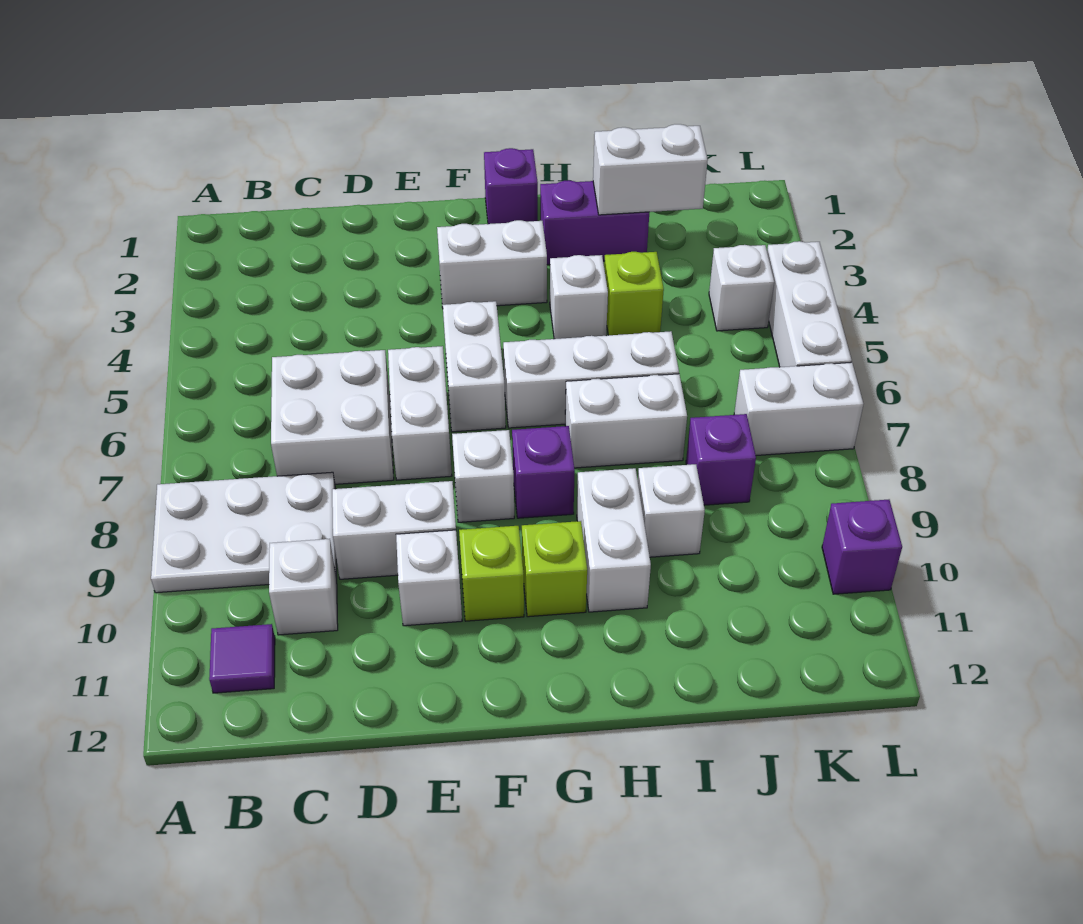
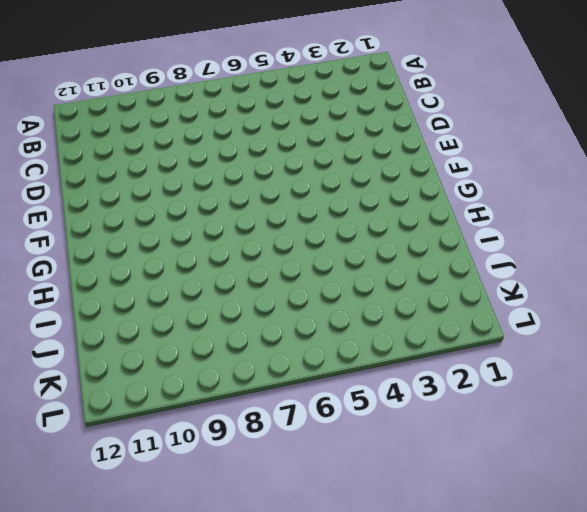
none -> white plate A8:C9 level 1
none -> purple tile B11 level 1
none -> white brick C6:D7 level 1

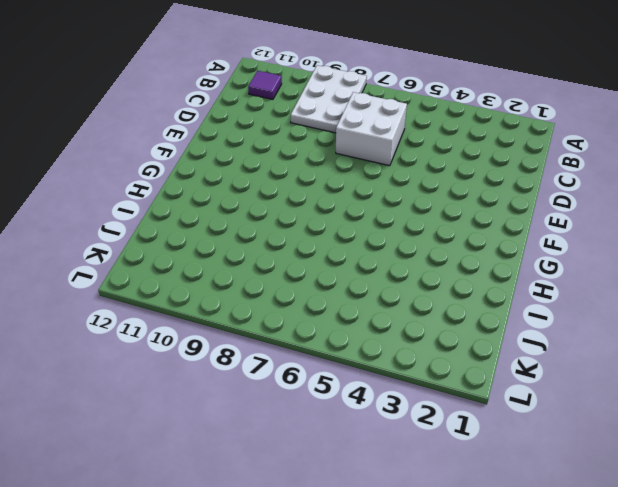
none -> white brick C10 level 1
none -> white brick D9:E9 level 1
none -> white brick E6:E7 level 1

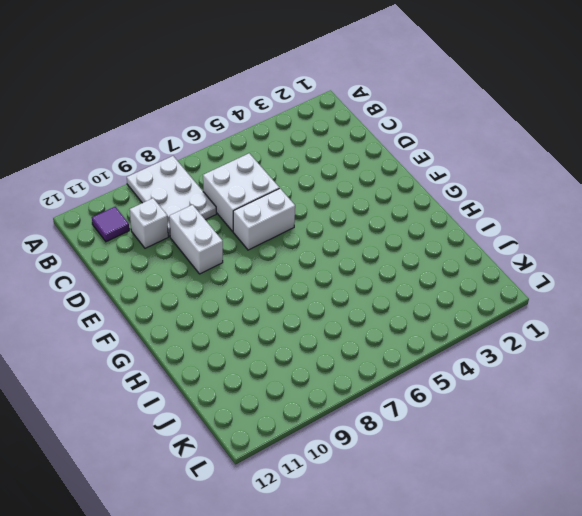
none -> white brick E10 level 1
none -> white brick F3:G3 level 1
none -> white brick F5:F6 level 1

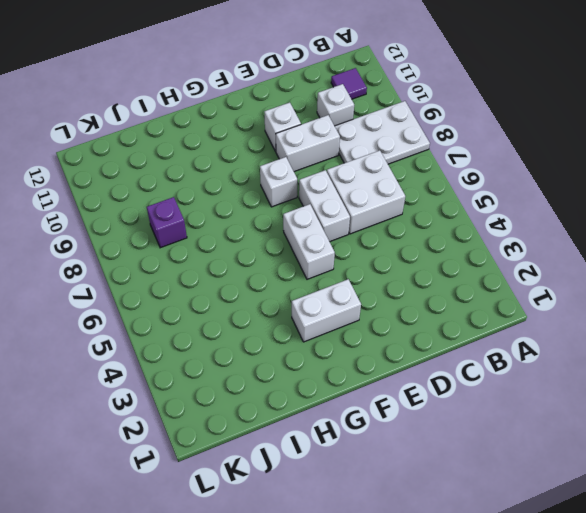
none -> lime brick F10 level 1
none -> purple brick G1 level 1
none -> white brick G6:I6 level 1

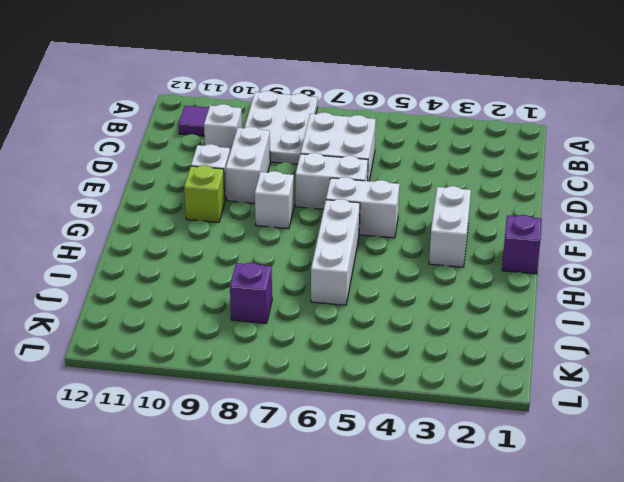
none -> purple brick G8 level 1
none -> lime brick G10 level 1
none -> purple brick H2:I2 level 1

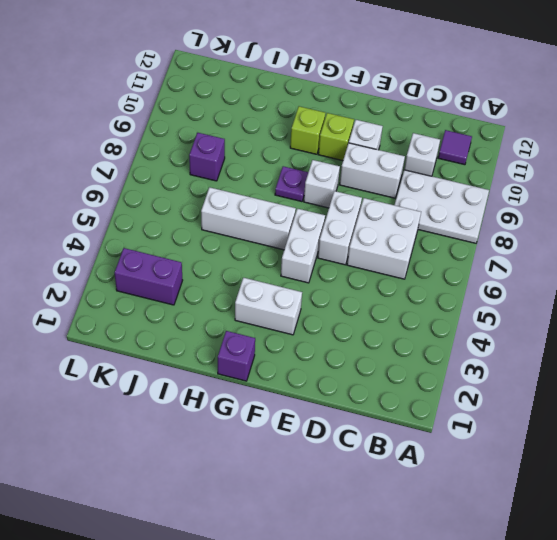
purple plate G8 level 1 -> purple brick G8 level 1
purple brick J3:K3 level 1 -> purple brick H2:I2 level 1
none -> white brick H4 level 1
none -> white brick H7:I7 level 1
none -> white brick H9:H10 level 1

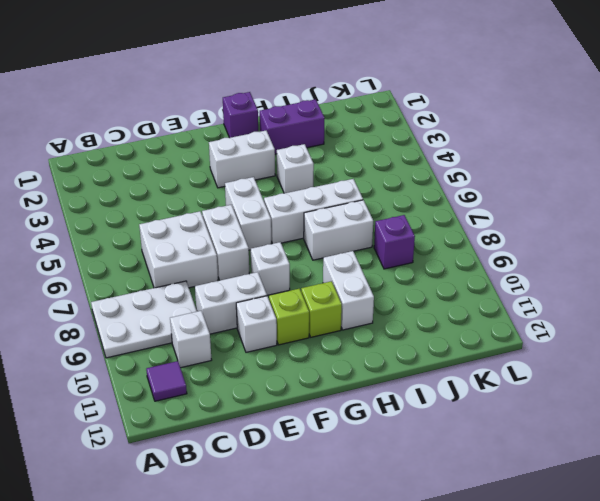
none -> purple brick G8 level 1
none -> lime brick I4 level 1
none -> white brick I9 level 1

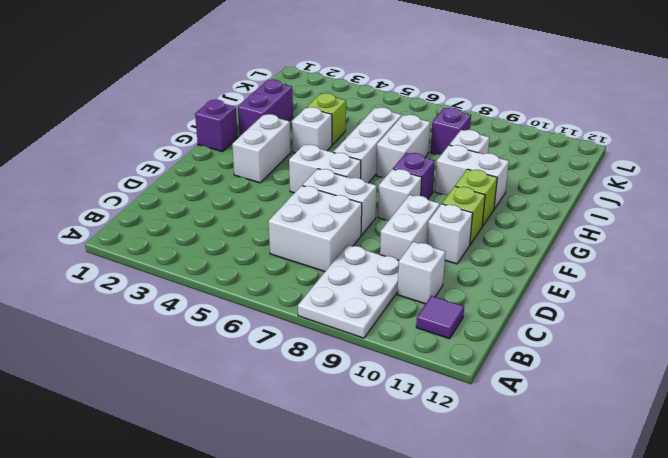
none -> white brick K4 level 1
none -> white brick K7:L7 level 1
none -> white brick L4:L6 level 1

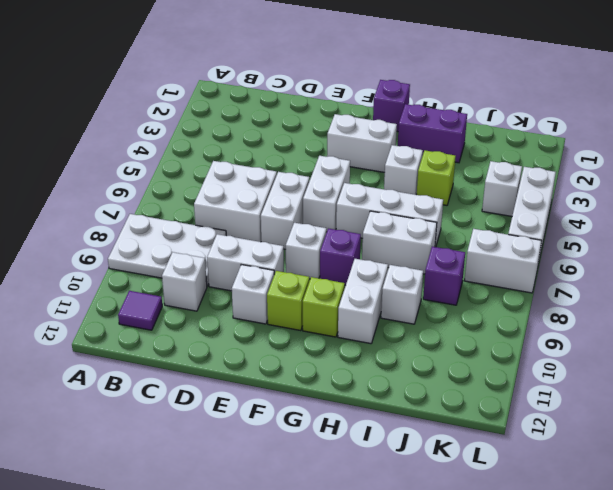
none -> purple brick L10 level 1
none -> white brick I2:J2 level 2

